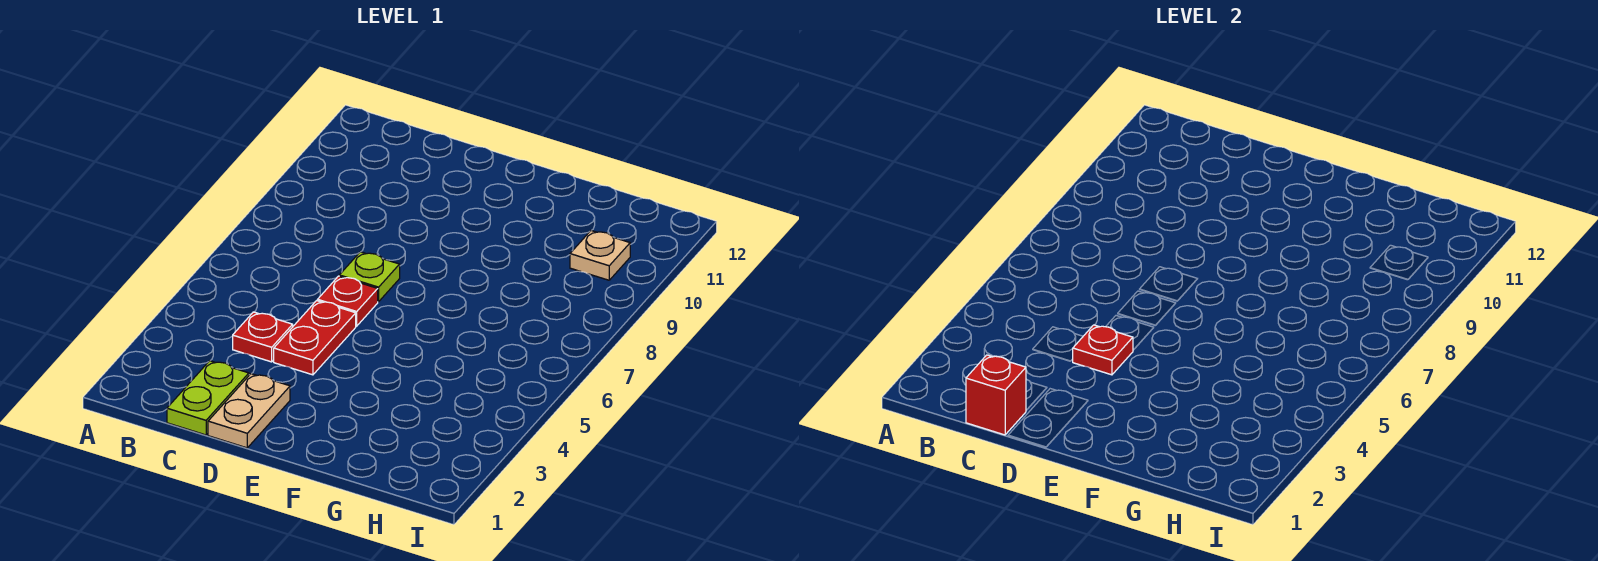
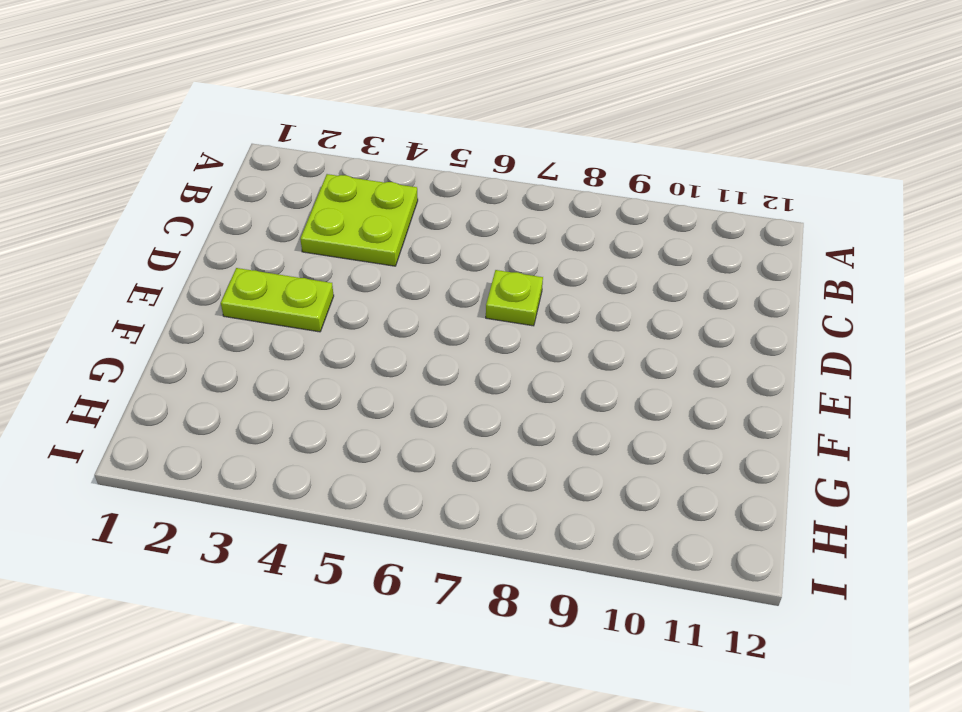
lime plate B3:C4 level 1 -> red plate C4 level 1
lime plate E2:E3 level 1 -> lime plate C1:C2 level 1
none -> tan plate D1:D2 level 1
none -> red plate D4:D5 level 1

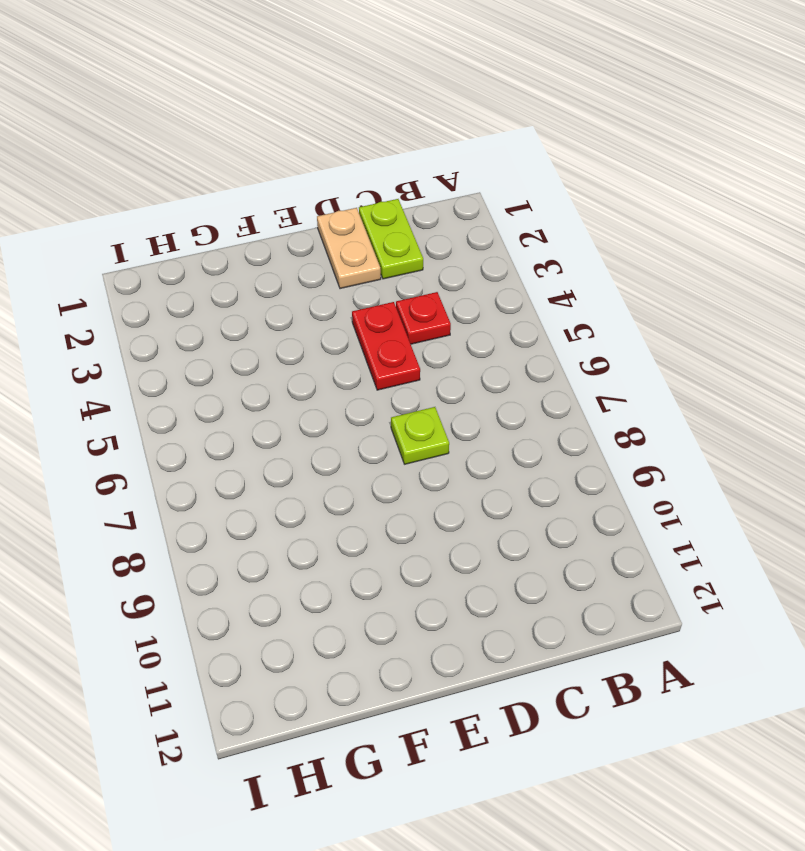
none -> red plate D6 level 1
none -> tan plate H10 level 1

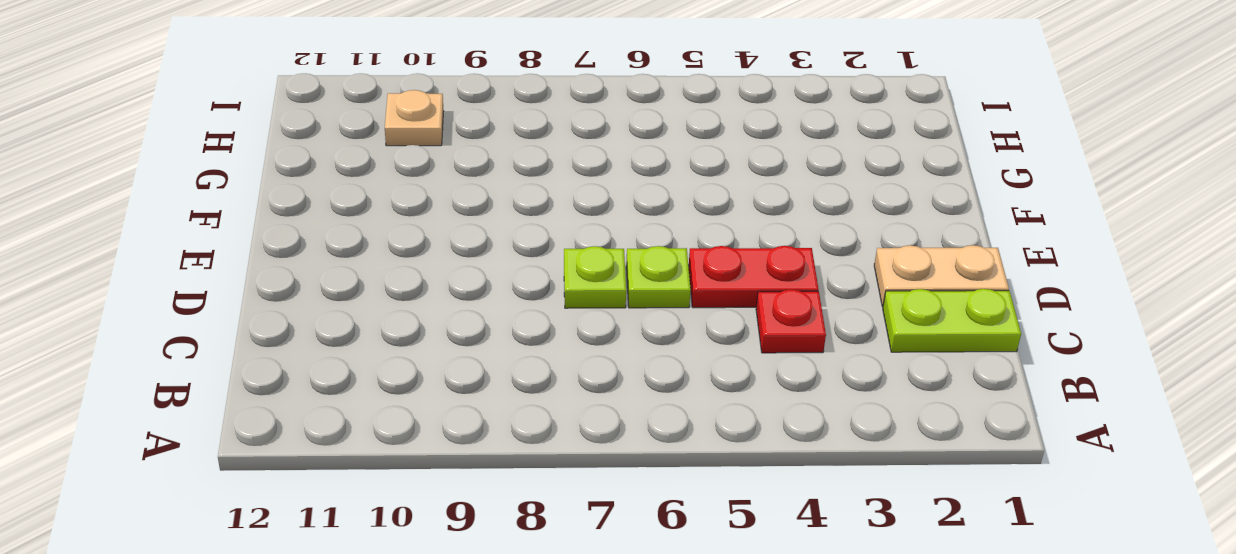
lime plate D6 level 1 -> red plate D6 level 1
none -> red brick C1 level 2
none -> red plate D4 level 2

